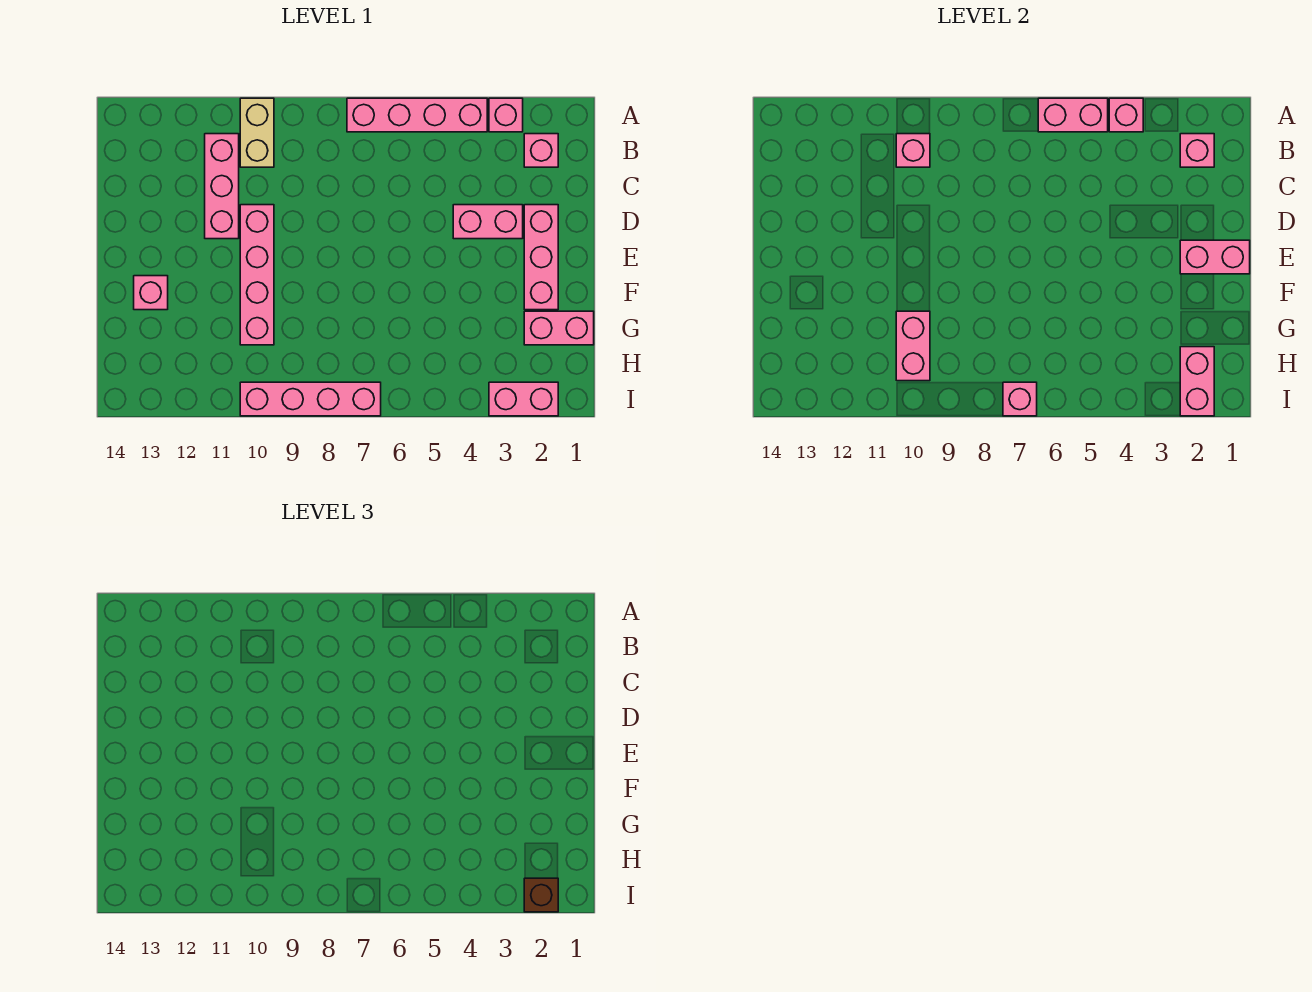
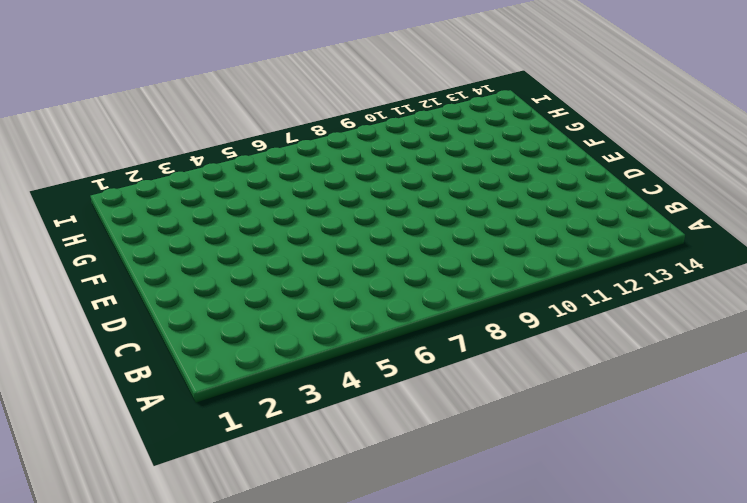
none -> pink brick A3 level 1
none -> pink brick A4:A7 level 1
none -> tan brick A10:B10 level 1

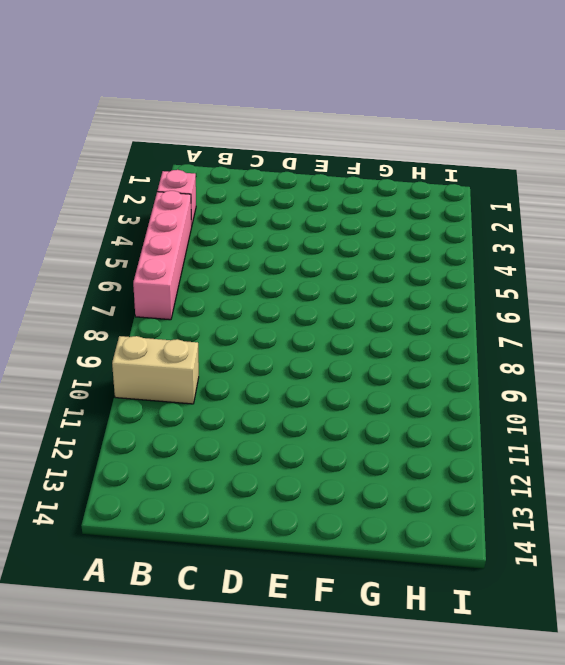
none -> pink brick B2 level 1
none -> pink brick B11:D11 level 1
none -> pink brick D2:F2 level 1

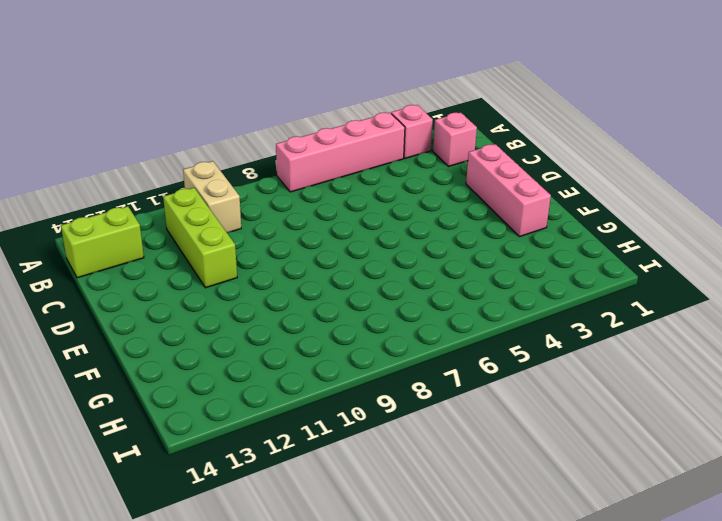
lime brick B11:D11 level 1 -> pink brick B11:D11 level 1
lime brick B13:B14 level 1 -> none
none -> pink brick D3:D4 level 1
none -> pink brick D10:G10 level 1
none -> pink brick F13 level 1

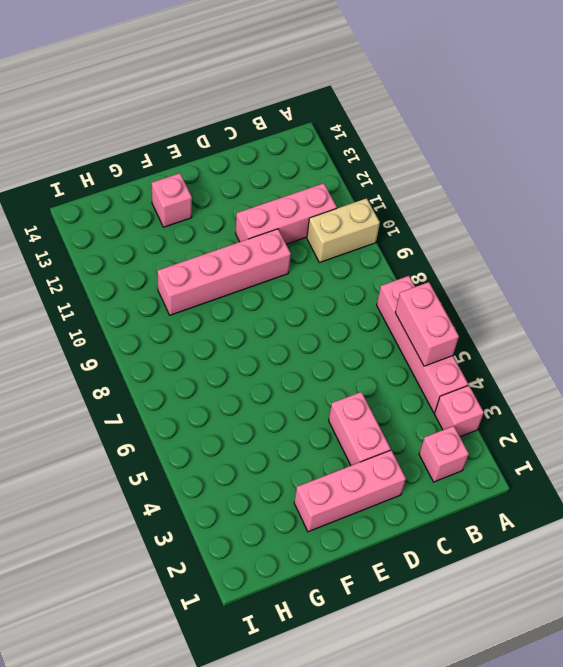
none -> pink brick G1:G2 level 1
none -> pink brick I2:I3 level 1
none -> pink brick I7:I10 level 1

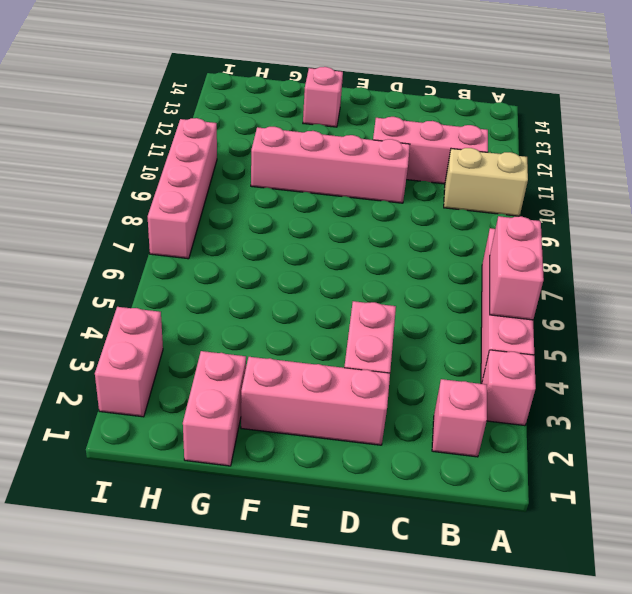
none -> pink brick A4 level 2
none -> pink brick B2 level 2
none -> pink brick B10 level 2

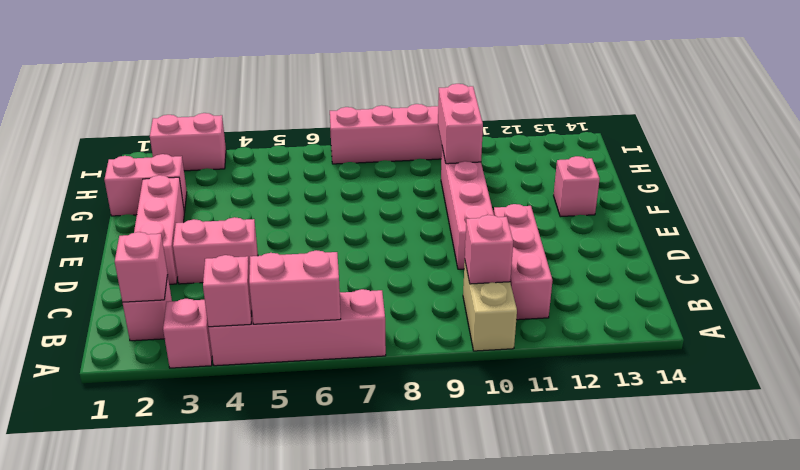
none -> pink brick E1:E2 level 2
none -> pink brick H2:I2 level 2
none -> pink brick I7 level 2

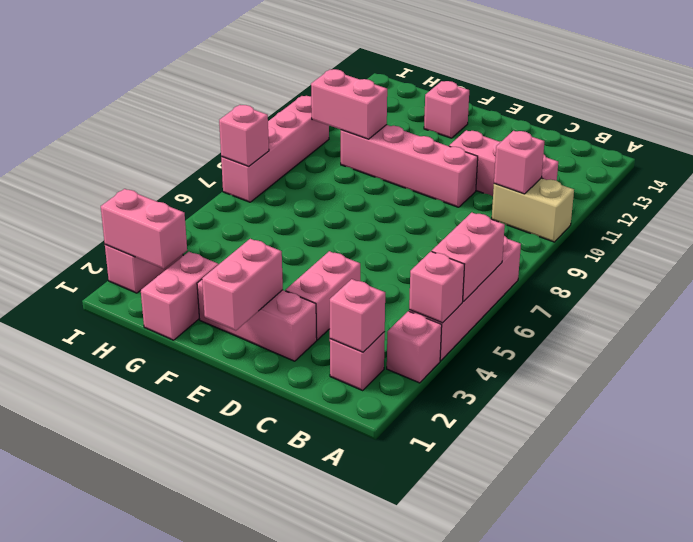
none -> brown brick I2 level 3

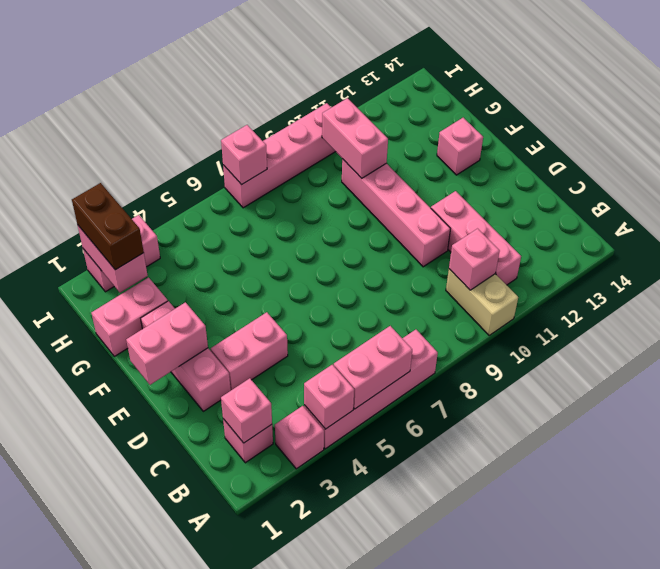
brown brick H2:I2 level 3 -> brown brick I2 level 3

